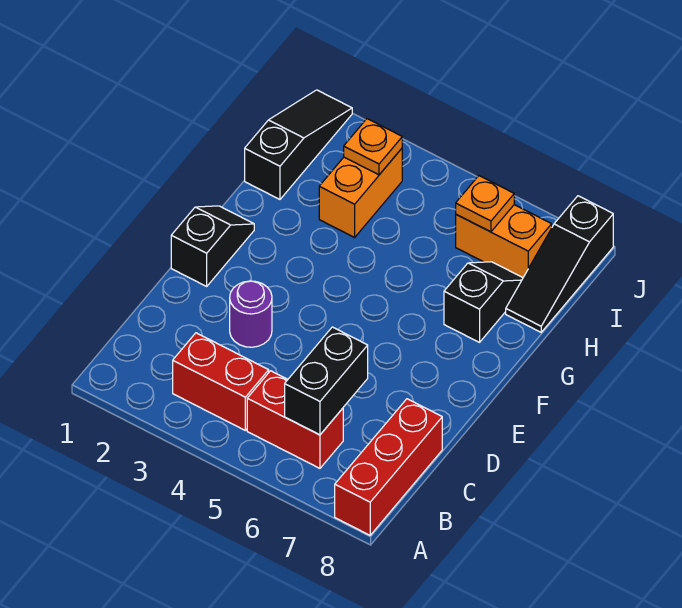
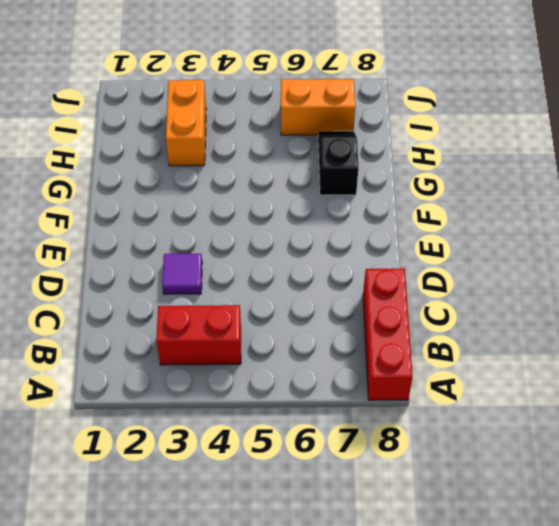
purple tile D3 level 1 -> purple round brick D3 level 1
none -> red brick B5:B6 level 1
none -> black slope E1:F1 level 1 top E
none -> black slope H1:J1 level 1 top H

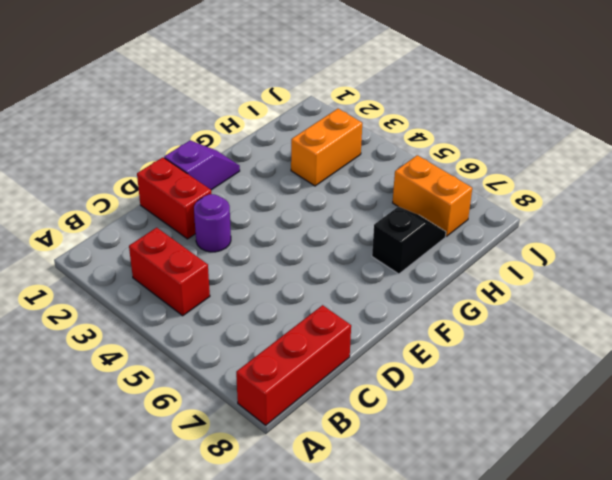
red brick D1:D2 level 1 -> red brick B5:B6 level 1
purple slope E1:F1 level 1 top E -> black slope E1:F1 level 1 top E
none -> black slope H1:J1 level 1 top H
none -> black slope H8:J8 level 1 top J
none -> black brick B6:C6 level 2

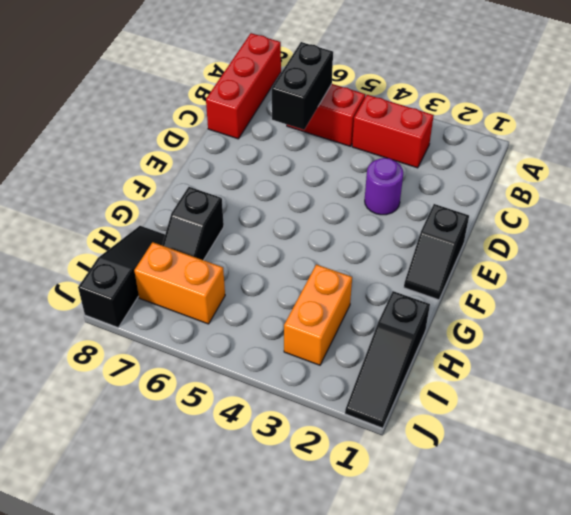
none -> orange plate I3 level 2
none -> orange plate I6 level 2

